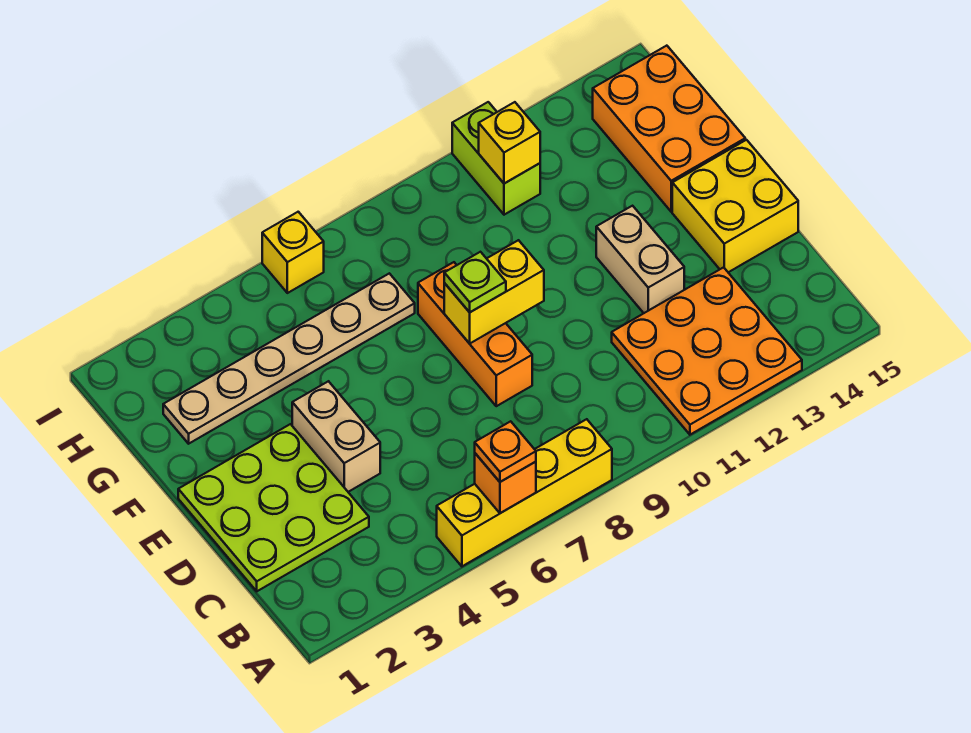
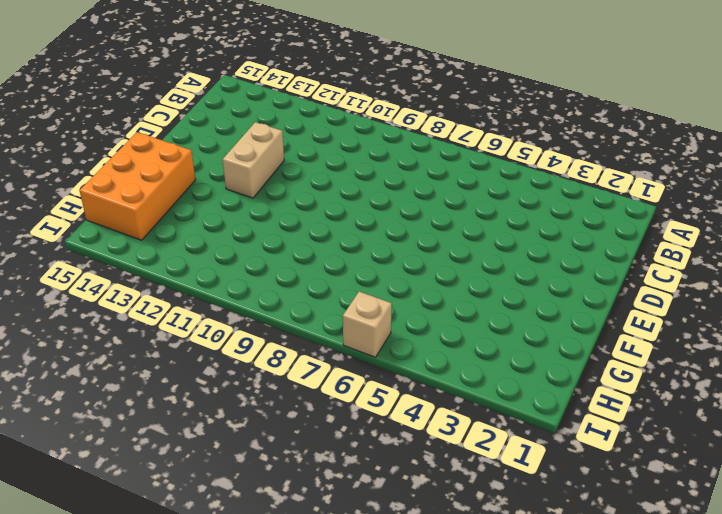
tan brick I6 level 1 -> yellow brick I6 level 1
none -> yellow brick A5:A8 level 1
none -> orange plate A11:C13 level 1
none -> lime plate C1:E3 level 1

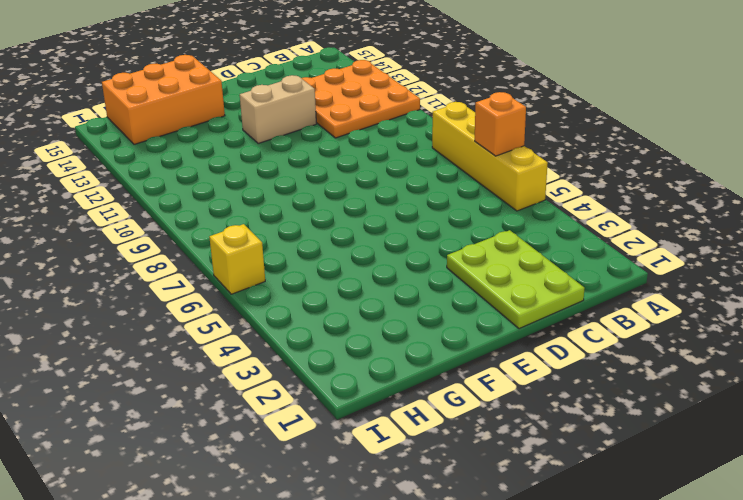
lime plate C1:D3 level 1 -> lime plate C1:E3 level 1
none -> tan brick D4:E4 level 1
none -> orange brick D8:F8 level 1
none -> yellow brick D14:E15 level 1

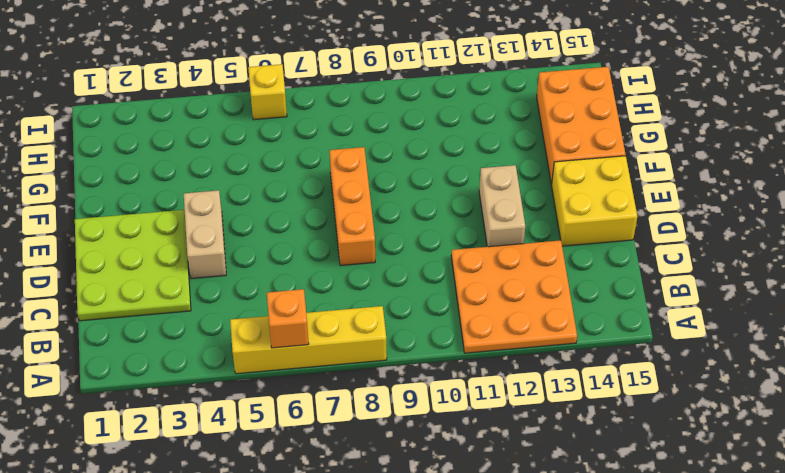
none -> tan plate G2:G7 level 1
none -> lime brick H11:I11 level 1
none -> yellow brick E8:E9 level 2

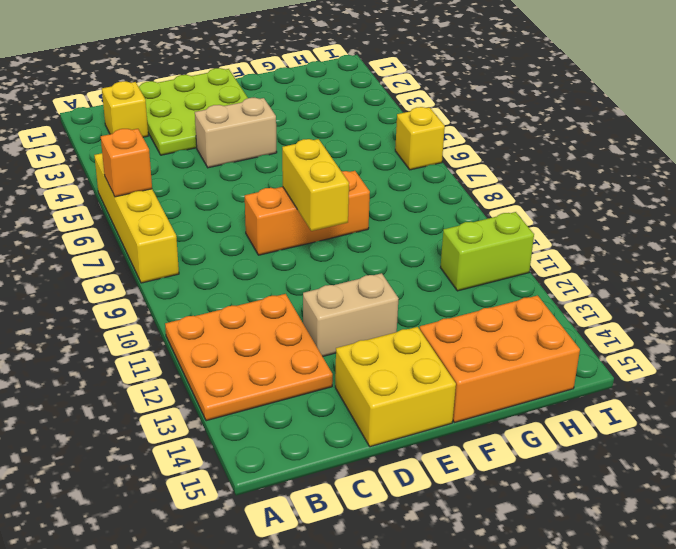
yellow brick B2 level 1 -> yellow brick H11 level 2
none -> tan plate G2:G7 level 1
none -> orange plate A6 level 3
none -> lime plate E8 level 3

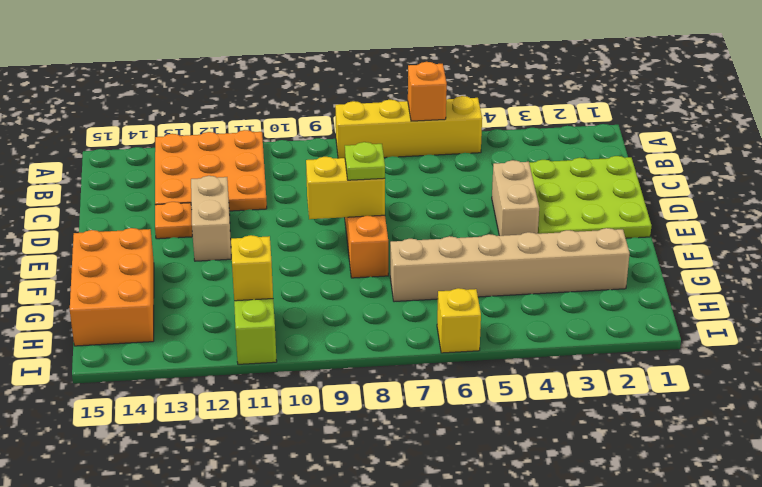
orange plate D13 level 1 -> orange plate A6 level 3
tan brick G2:G7 level 1 -> tan plate G2:G7 level 1
none -> yellow brick D14:E15 level 1

